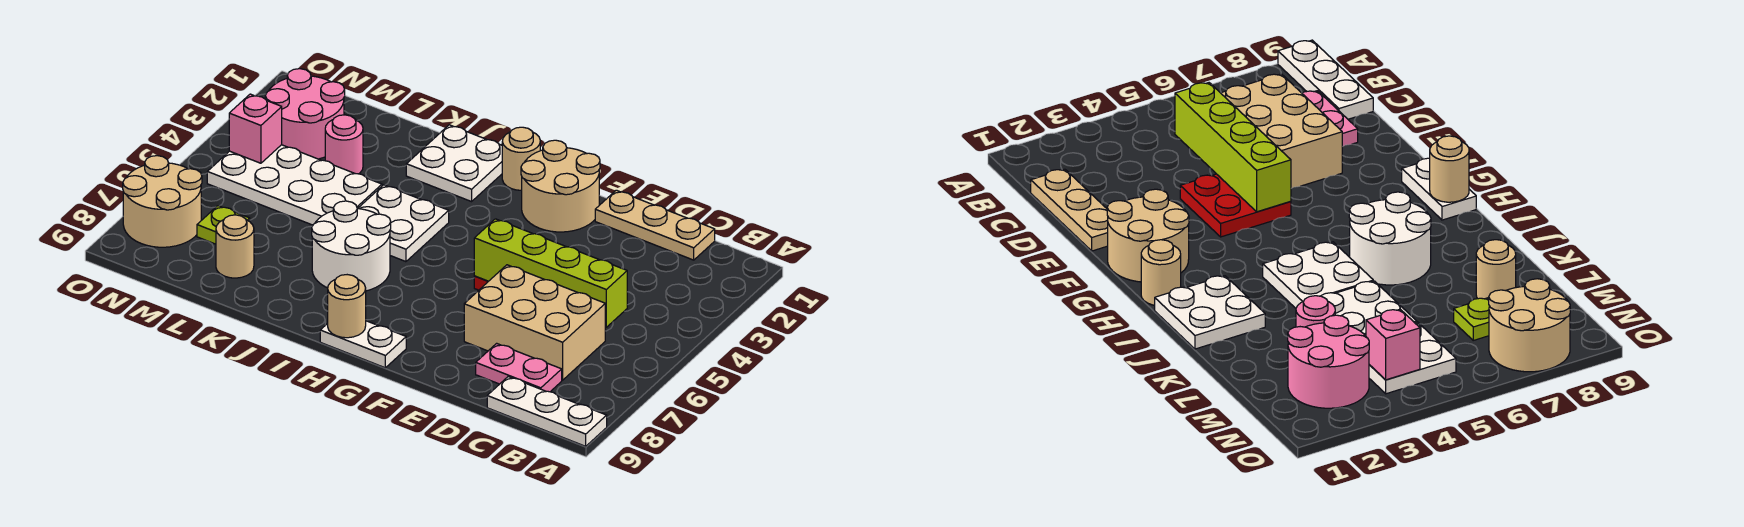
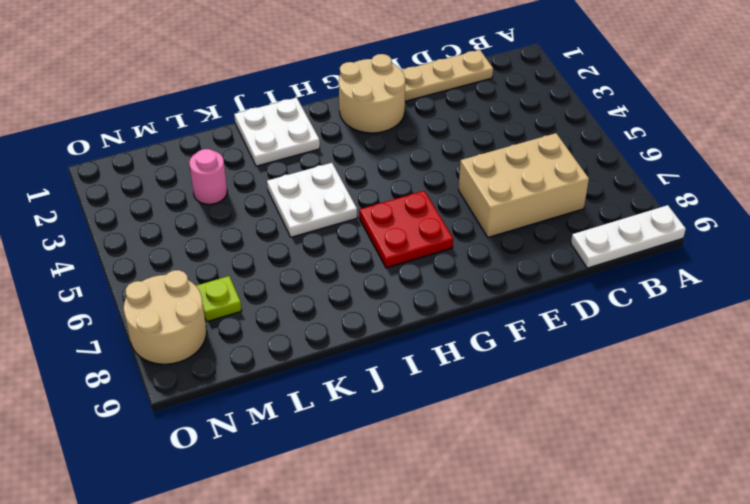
red plate G6:H7 level 1 -> red plate E4:F5 level 1
none -> pink plate C8:D8 level 1
none -> white plate G9:H9 level 1
none -> tan round brick H1 level 1

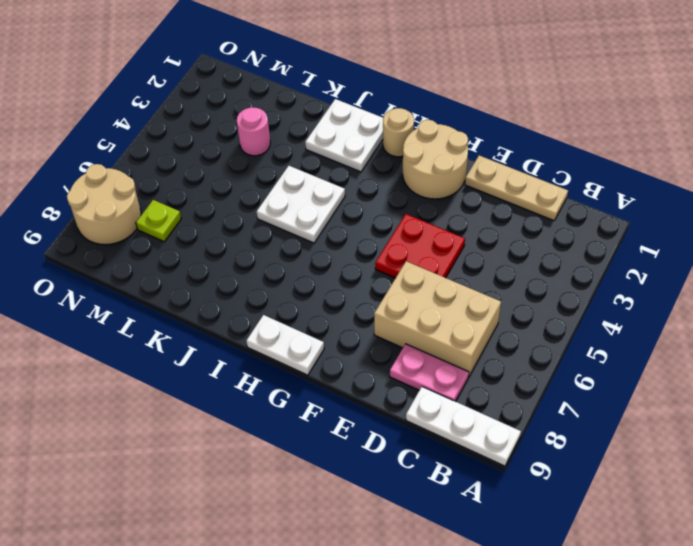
none -> white round brick I6:J7 level 1
none -> white plate K4:N5 level 1
none -> tan round brick L8 level 1

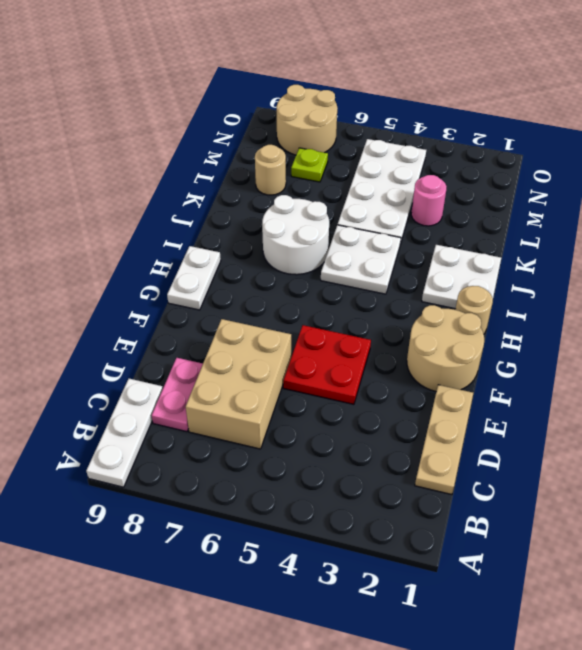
none -> pink round brick M2:N3 level 1
none -> lime brick C5:F5 level 2
none -> tan round brick H9 level 2

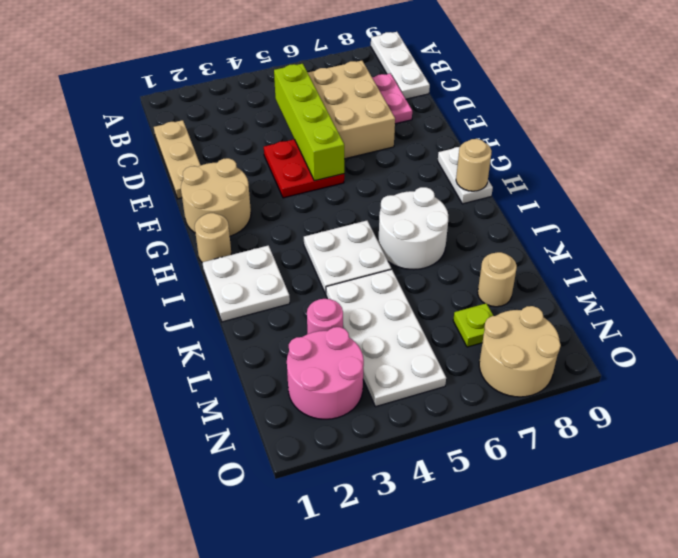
none -> pink brick N4 level 2

